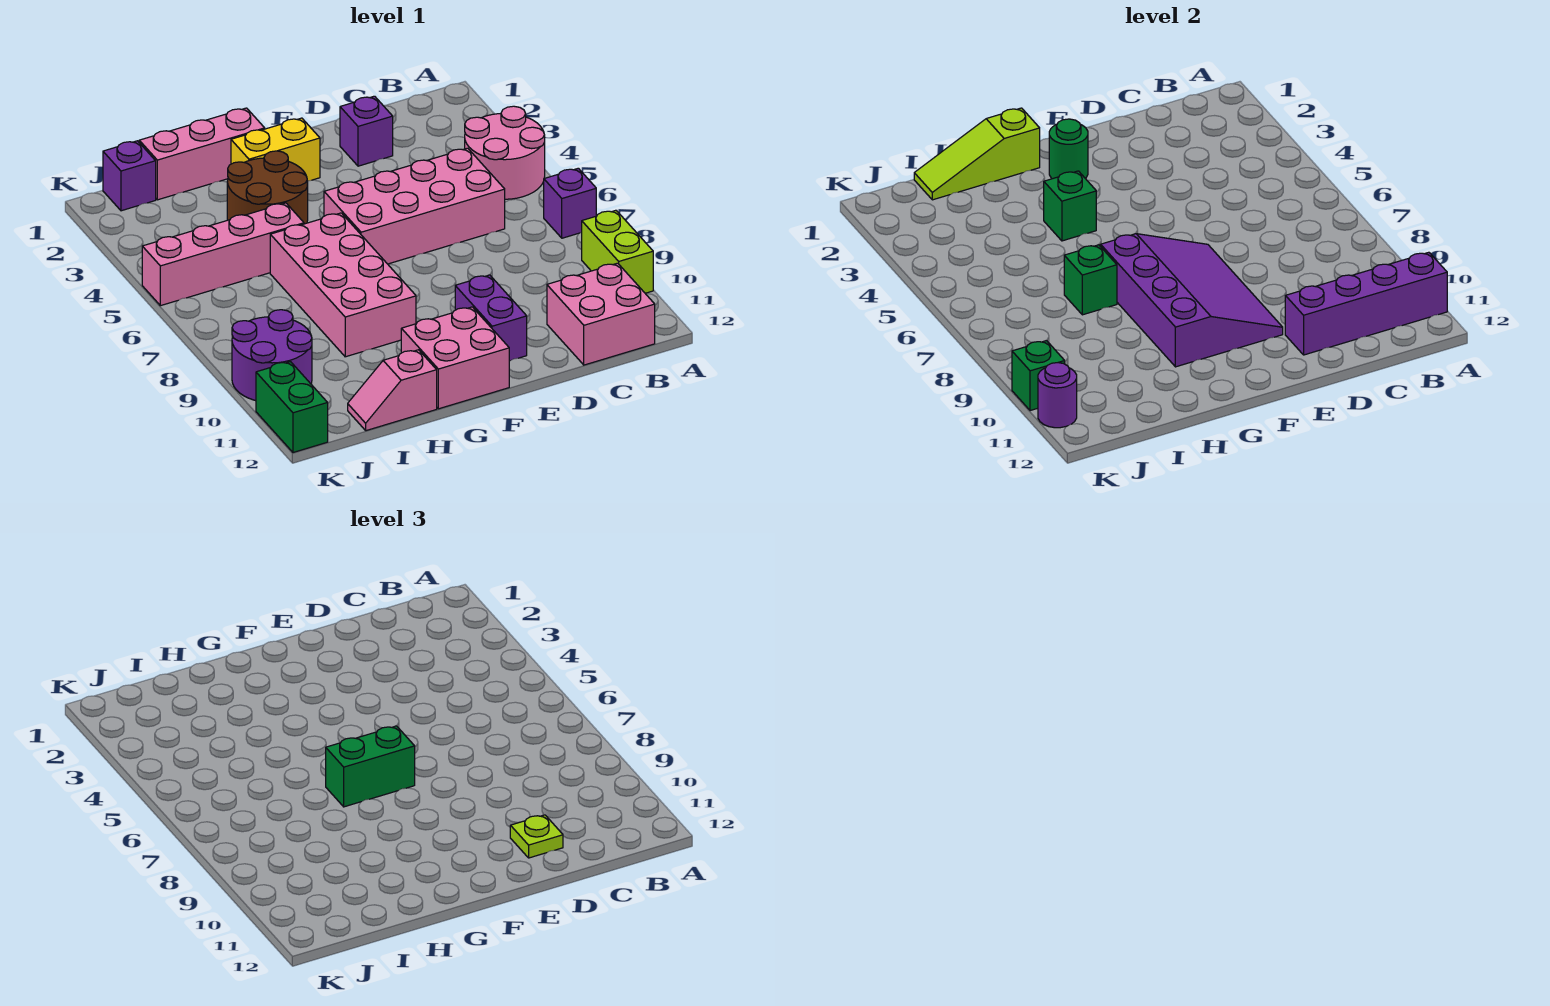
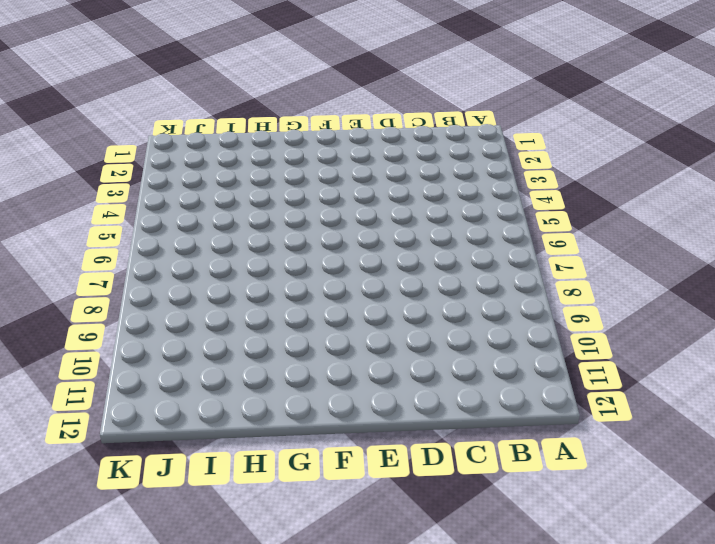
none -> pink round brick A4:B5 level 1
none -> purple brick A7 level 1
none -> lime brick A9:A10 level 1

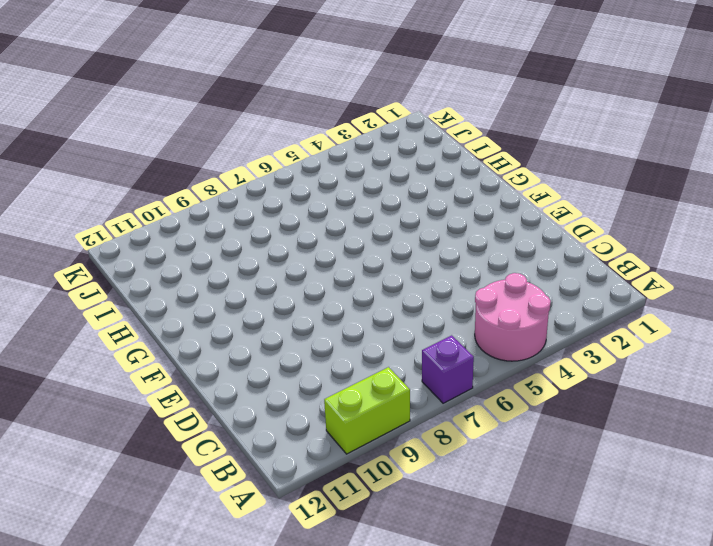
none -> pink brick B11:C12 level 1
none -> pink brick C5:F6 level 1
none -> purple brick D2 level 1

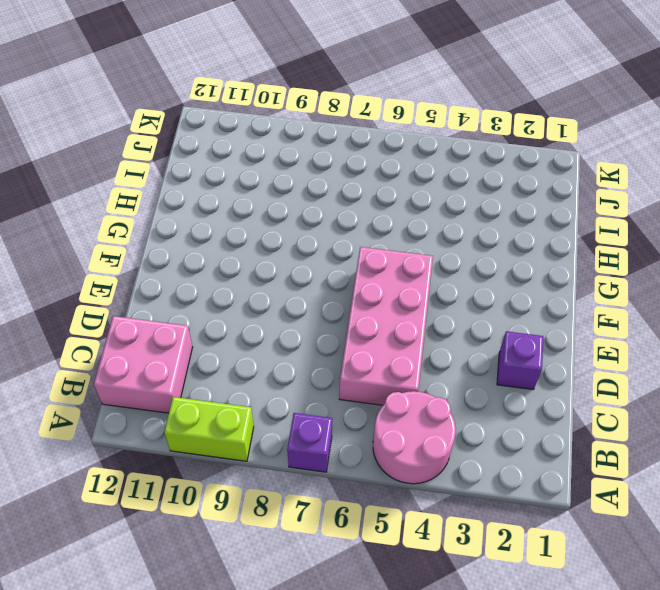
none -> purple brick E10:E11 level 1
none -> yellow brick F2:G2 level 1
none -> pink brick F11:G12 level 1

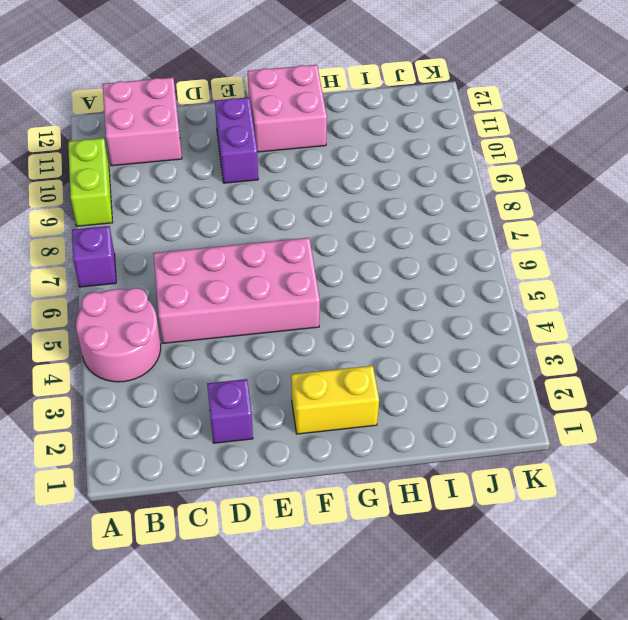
none -> pink brick G1:I1 level 1
none -> brown round brick G3:H4 level 1
none -> pink brick G6:H9 level 1

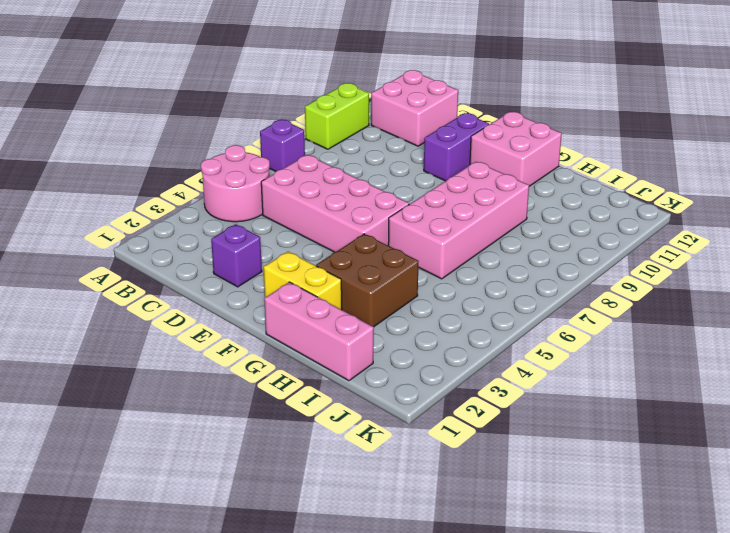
brown brick G3:H4 level 1 -> brown round brick G3:H4 level 1
none -> pink brick H5:K5 level 1
none -> pink slope H12:I12 level 1 top H
none -> purple brick J1 level 1

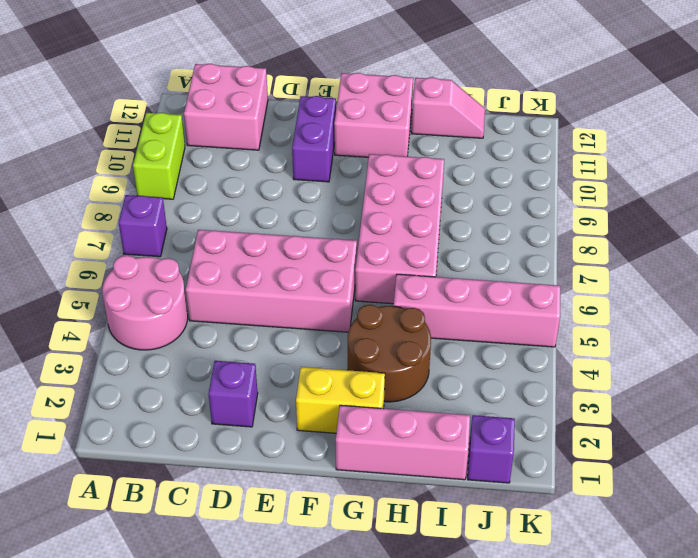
none -> purple round brick J9:K10 level 1
none -> green brick K11:K12 level 1
none -> purple brick A11:D11 level 2

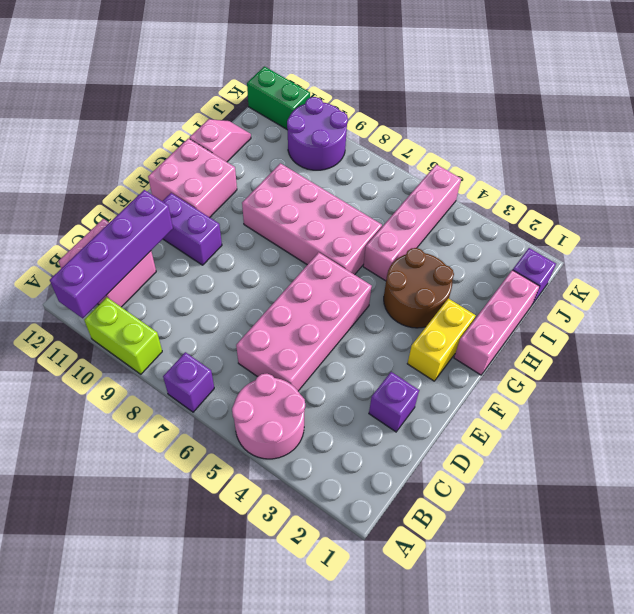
none -> purple slope E7:G10 level 2 top G
none -> green round brick F2 level 2
none -> lime slope G1:I1 level 2 top G

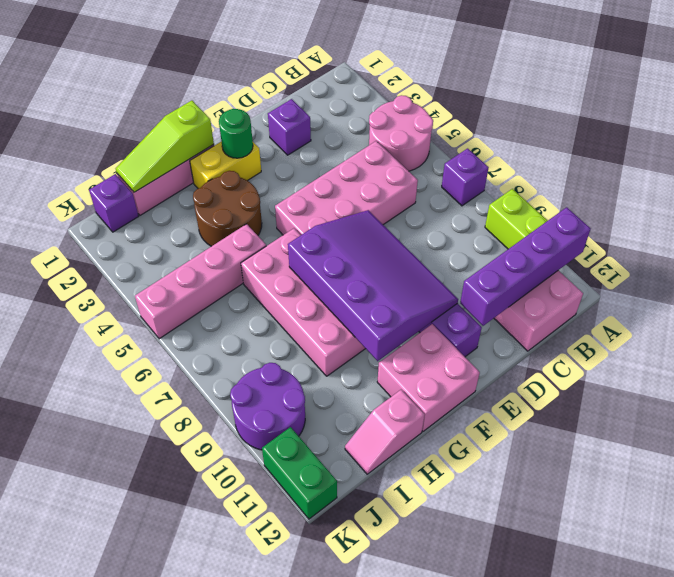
none -> green brick G4 level 2
none -> green brick H7 level 2
none -> green brick K10 level 2

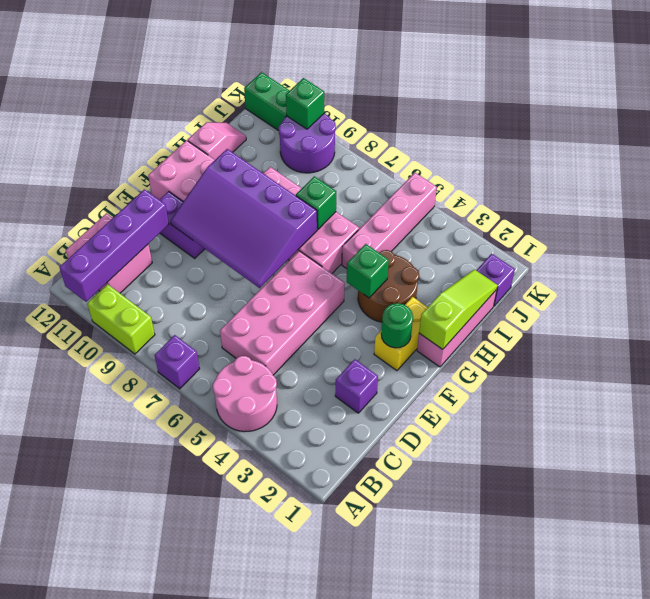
none -> purple round brick K11 level 2
none -> lime plate D11 level 3
none -> green brick F7:G7 level 3

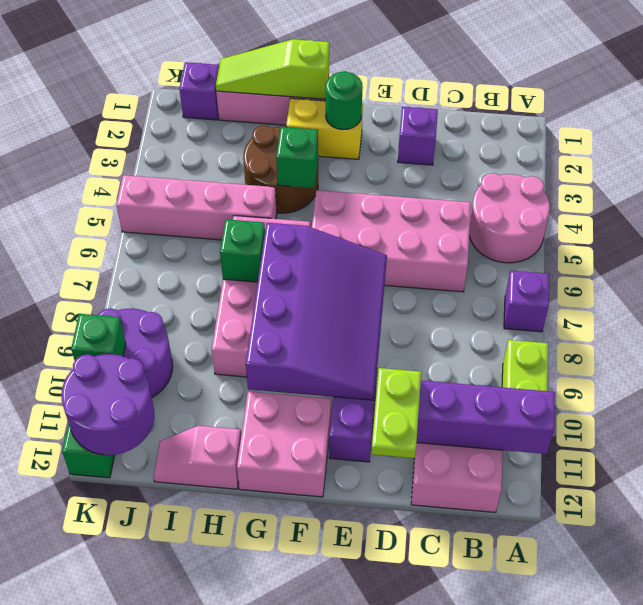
lime plate D11:D12 level 3 -> lime plate D11 level 3
purple round brick J11:K12 level 2 -> purple round brick K11 level 2
none -> green brick F7:G7 level 3

